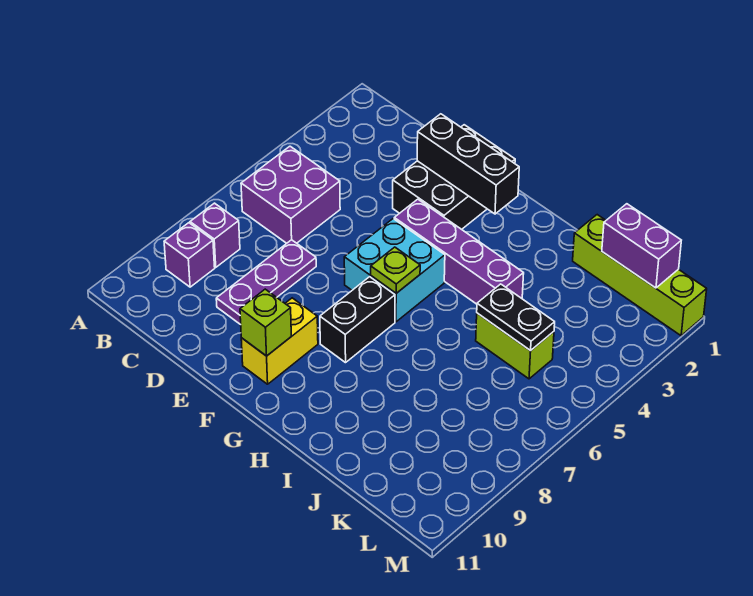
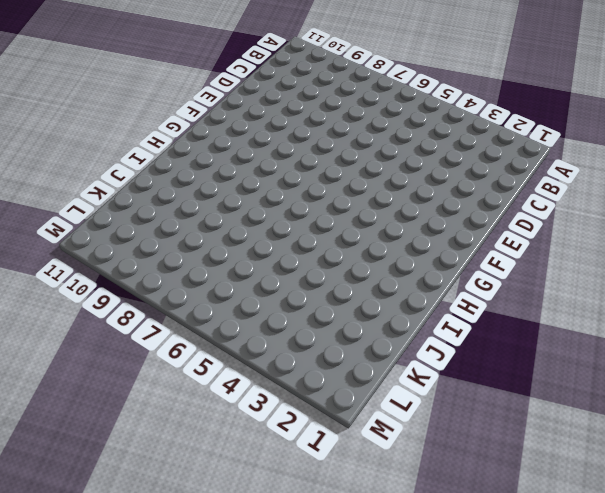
none -> purple brick B5:C6 level 1
none -> purple brick B8 level 1
none -> purple brick B9 level 1

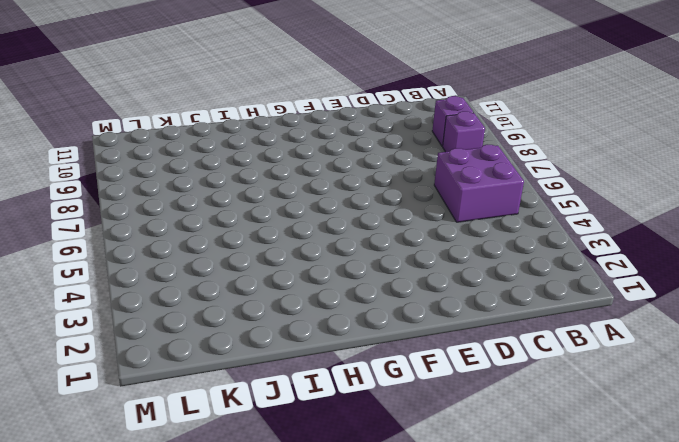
none -> purple plate D7:D9 level 1
none -> black brick E1:F3 level 1
none -> purple brick F4:I4 level 1

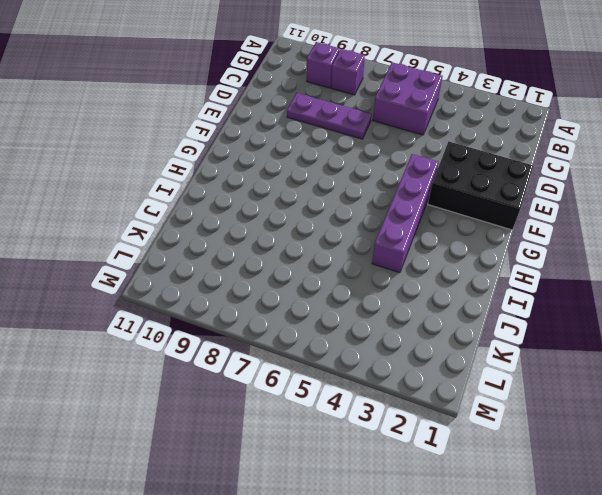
none -> cyan brick F5:G6 level 1
none -> yellow brick F9:F10 level 1
none -> black brick G7:G8 level 1

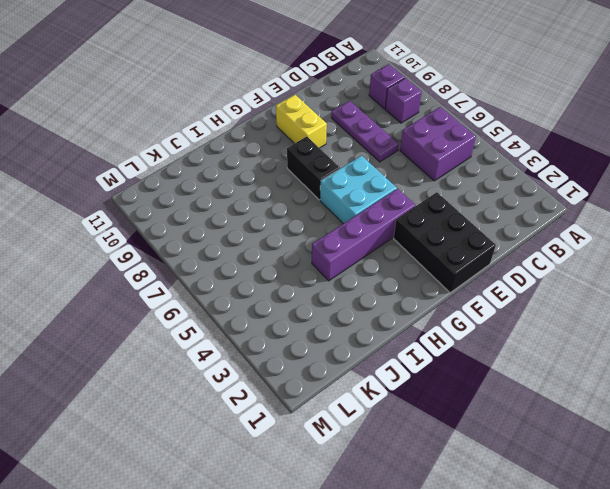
none -> lime brick J1:M1 level 1
none -> lime brick J5:K5 level 1
none -> black brick E2:G2 level 2

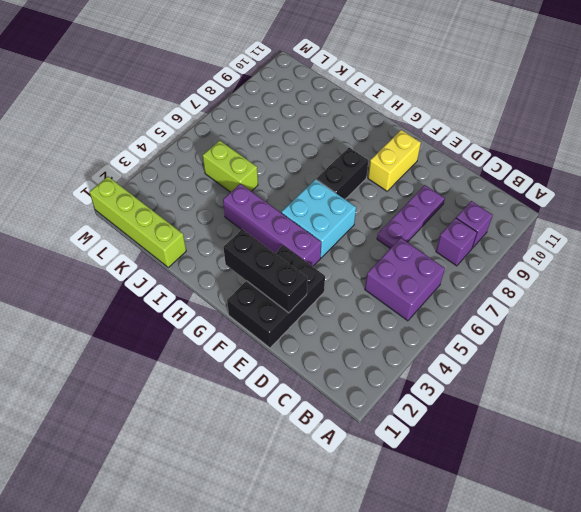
none -> lime brick F10 level 2
none -> lime plate G6 level 2
none -> black plate J5:K5 level 2

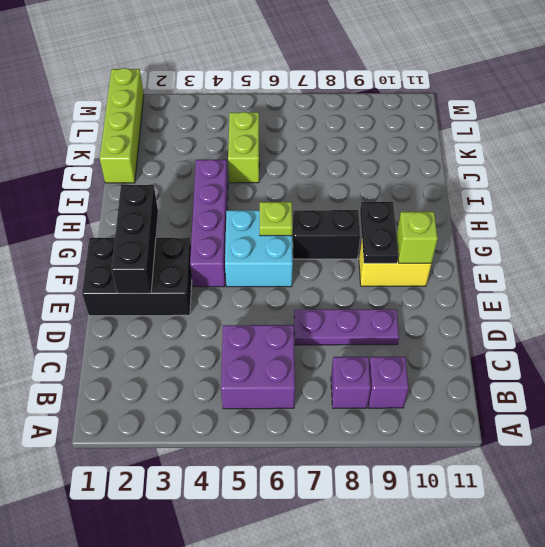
black plate F9:G9 level 2 -> black plate J5:K5 level 2
none -> purple brick K1:L1 level 2

